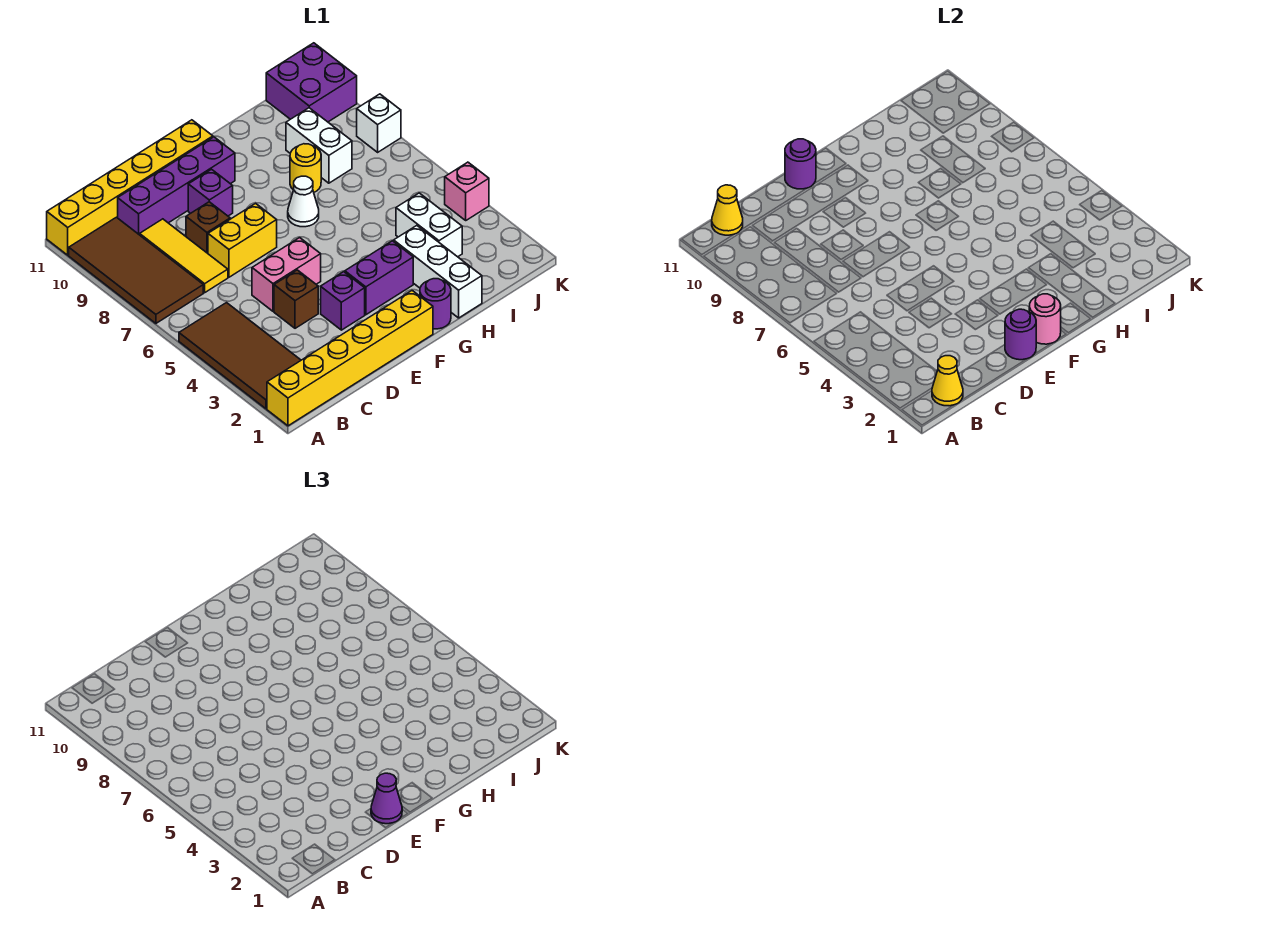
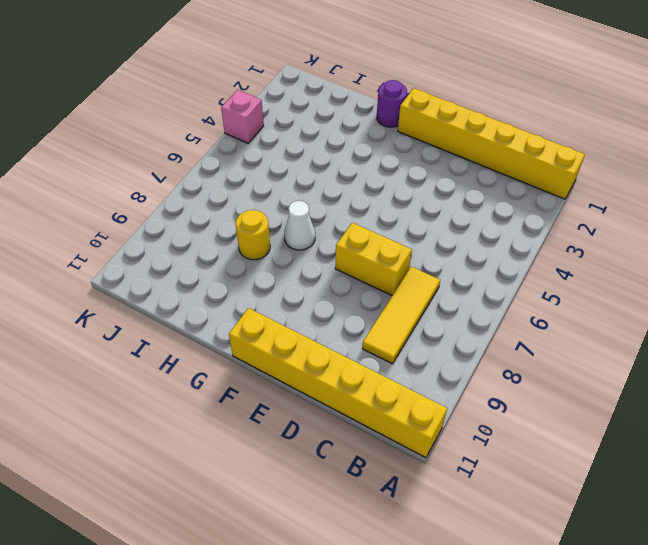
none -> brown tile A2:B5 level 1
none -> brown tile A7:B10 level 1
none -> purple brick C10:F10 level 1

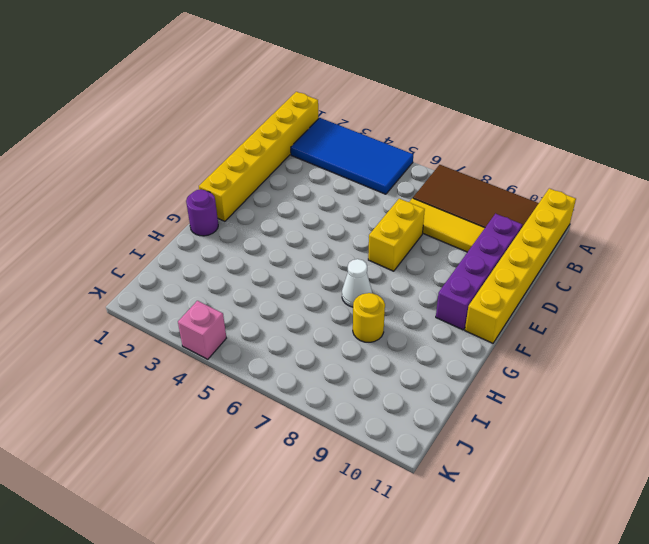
blue tile A2:B5 level 1 -> brown tile A2:B5 level 1
none -> brown brick D4 level 1
none -> pink brick D5:E5 level 1
none -> brown brick D8 level 1

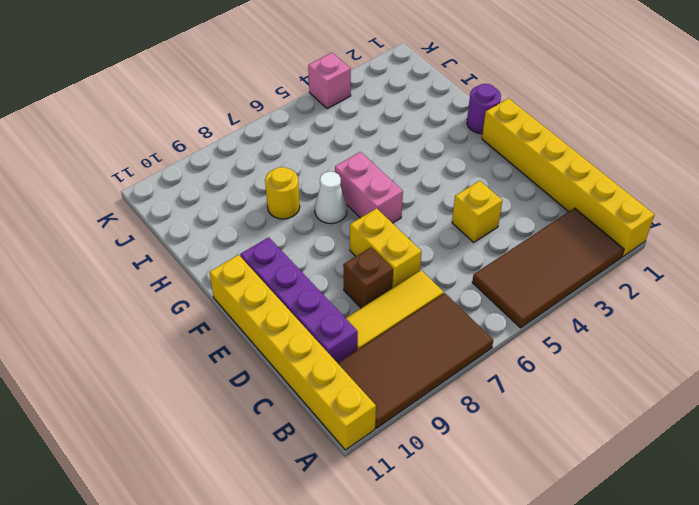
yellow brick D4 level 1 -> brown brick D4 level 1
pink brick F6:G6 level 1 -> pink brick D5:E5 level 1
none -> purple brick E3 level 1
none -> purple brick E9 level 1
none -> purple brick F3:G3 level 1

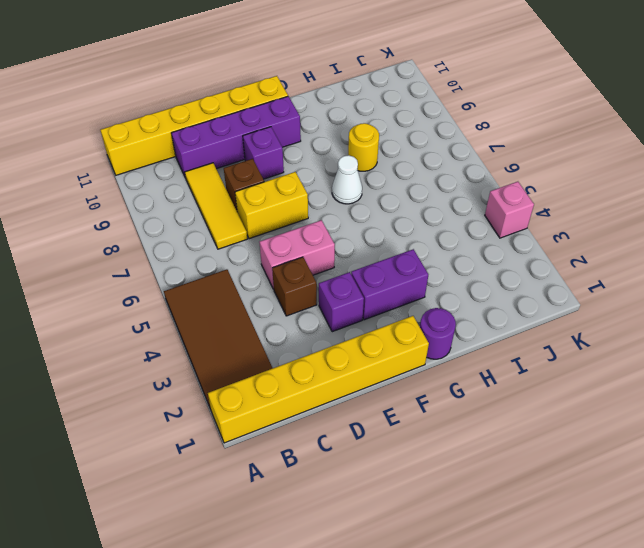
none -> brown tile A7:B10 level 1
none -> white brick H1:H3 level 1
none -> white brick I3:I4 level 1

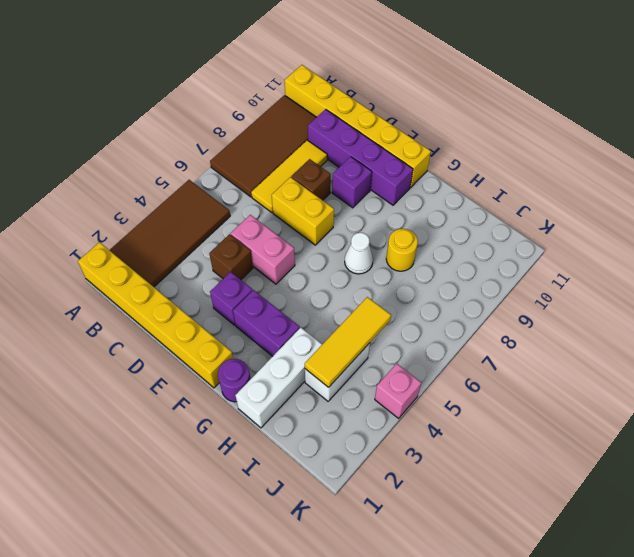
yellow tile I3:I5 level 2 -> none
none -> white brick I8:I9 level 1
none -> purple brick J10:K11 level 1
none -> white brick K8 level 1

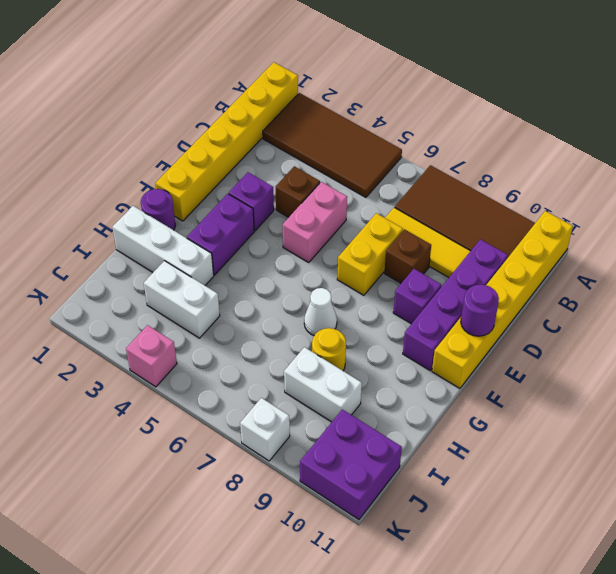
none -> yellow cone B1 level 2
none -> yellow cone B11 level 2
none -> purple round brick E1 level 2

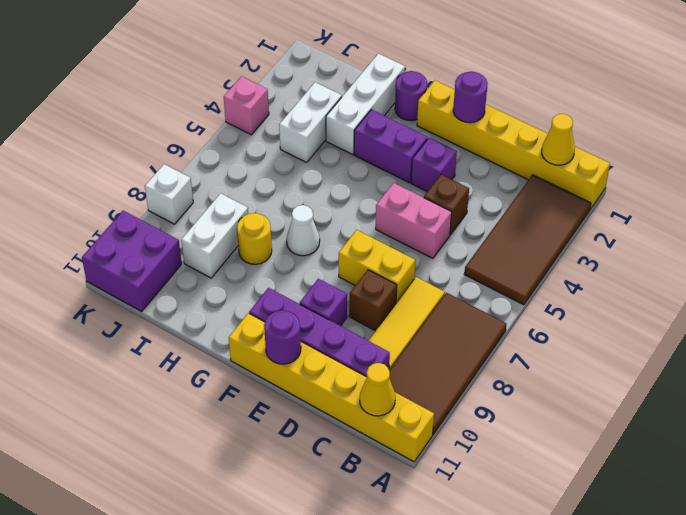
none -> pink round brick F1 level 2
none -> purple cone E1 level 3

